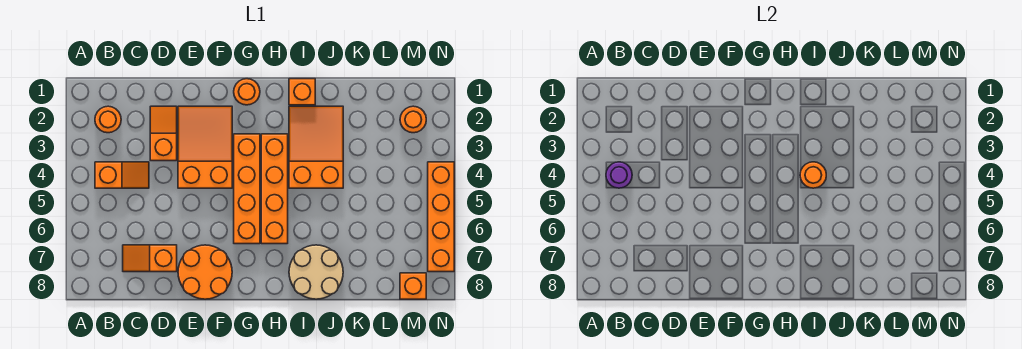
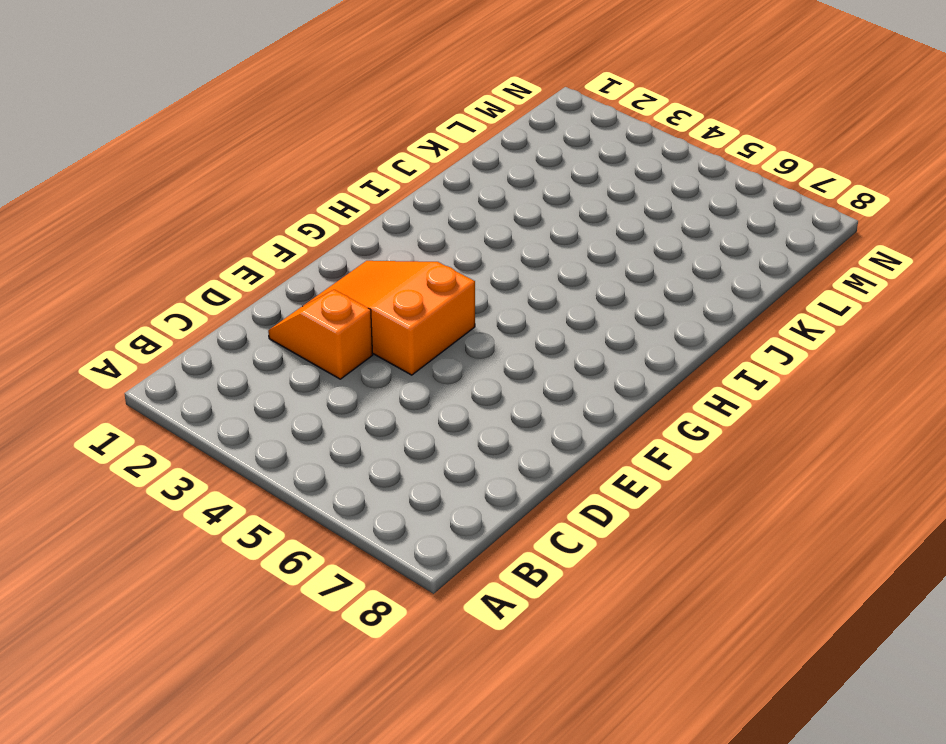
none -> orange round brick B2 level 1
none -> orange slope B4:C4 level 1 top B
none -> orange slope C7:D7 level 1 top D

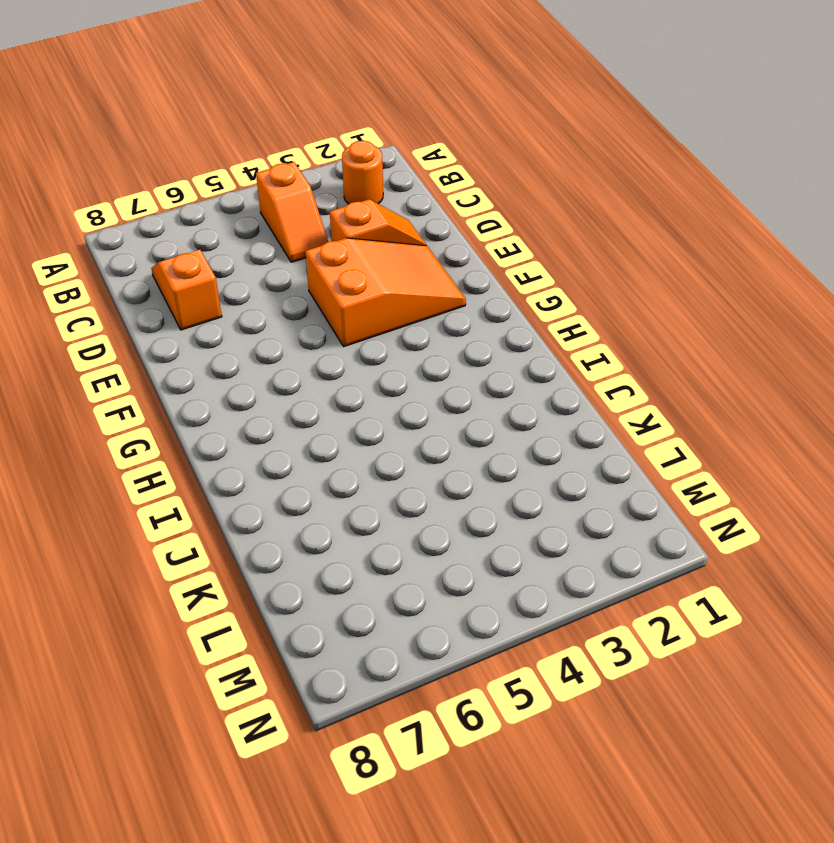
none -> orange round brick E7:F8 level 1
none -> orange round brick G1 level 1
none -> orange brick G3:G6 level 1

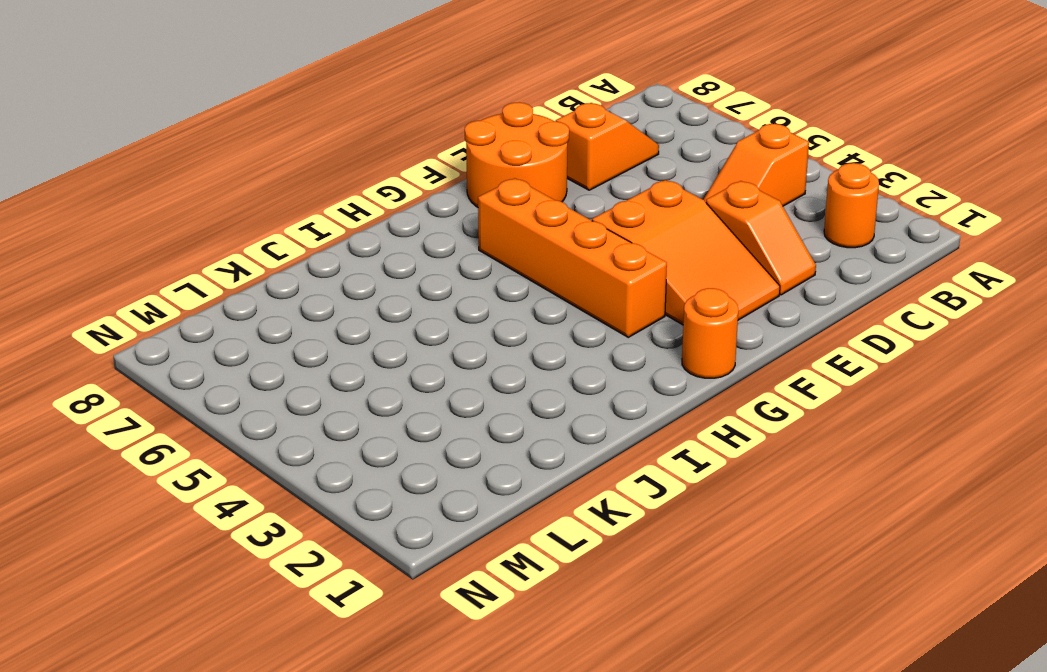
none -> orange brick H3:H6 level 1
none -> orange brick I1 level 1
none -> orange slope I2:J4 level 1 top 4

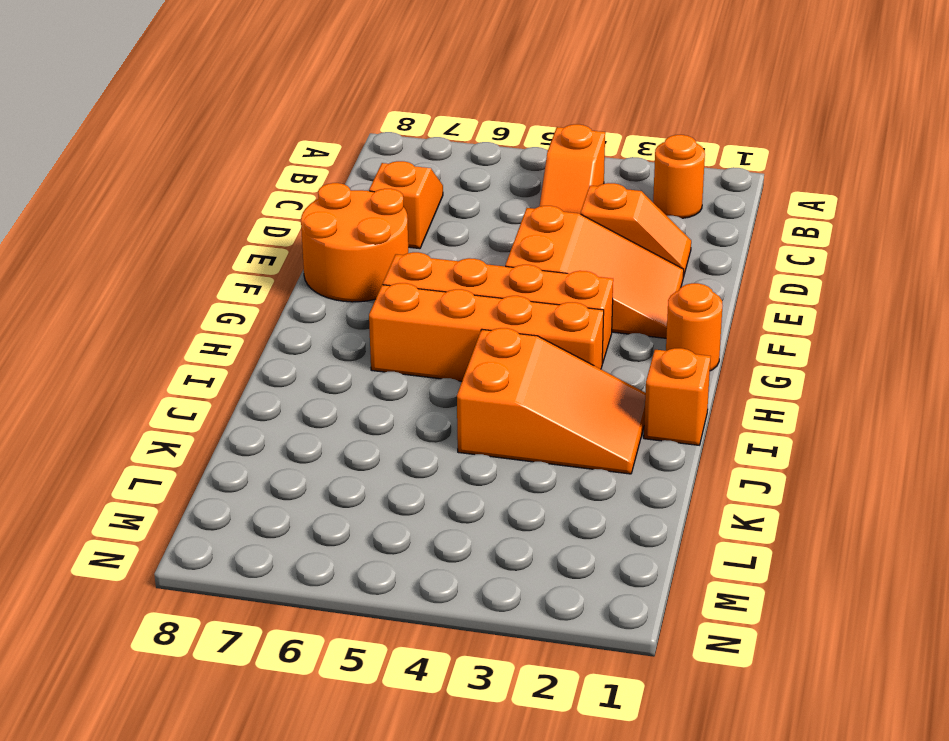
none -> tan round brick I7:J8 level 1
none -> orange round brick M2 level 1
none -> orange brick M8 level 1

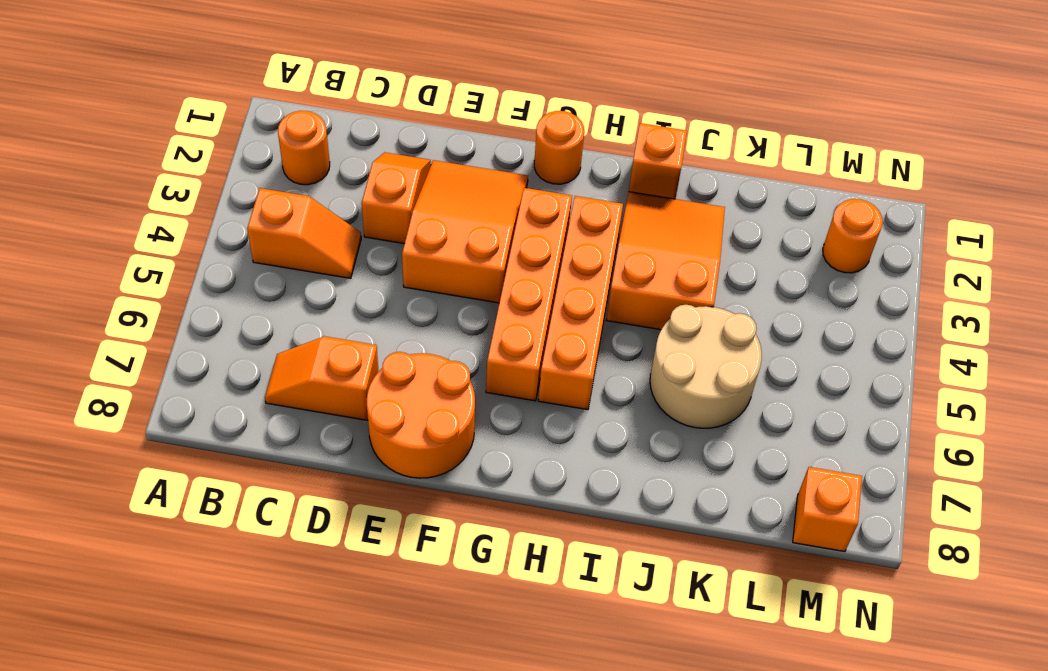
tan round brick J5:K6 level 1 -> tan round brick I7:J8 level 1
none -> orange brick N4:N7 level 1
none -> purple round brick B4 level 2
none -> orange round brick I4 level 2

